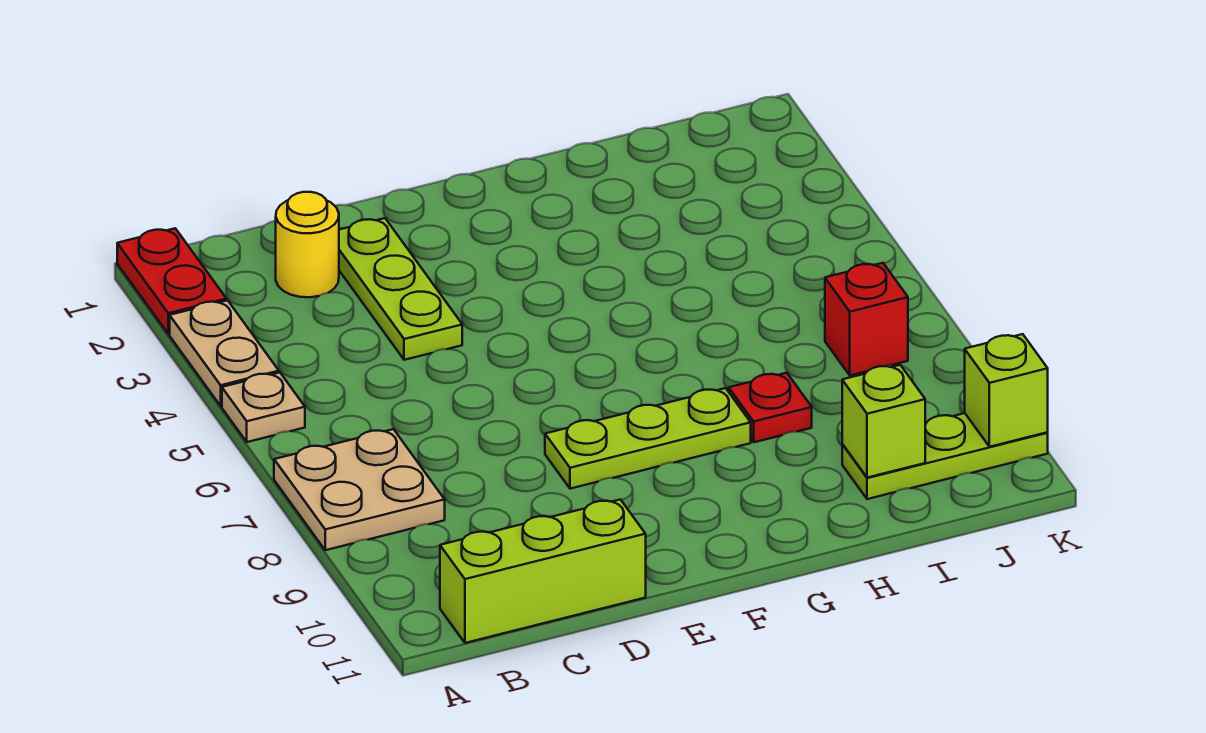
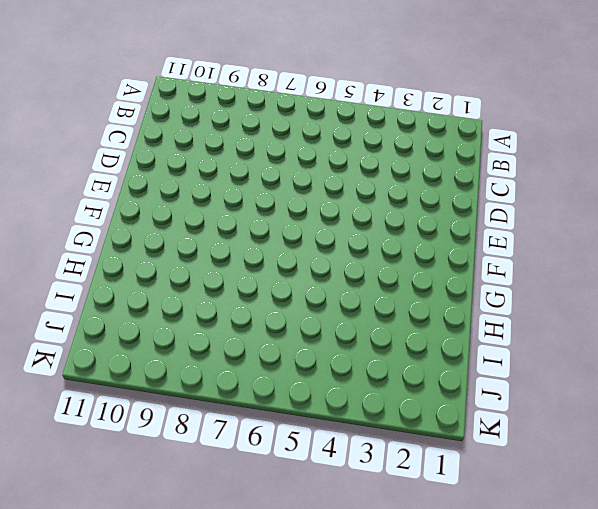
none -> red plate A1:A2 level 1
none -> tan plate A3:A4 level 1
none -> tan plate A5 level 1

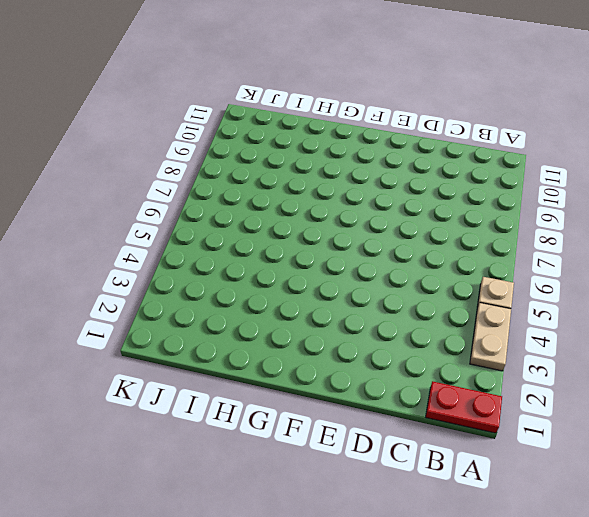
red plate A1:B1 level 1 -> red plate A1:A2 level 1
none -> tan plate A7:B8 level 1
none -> lime brick B11:D11 level 1
none -> yellow round brick C2 level 1

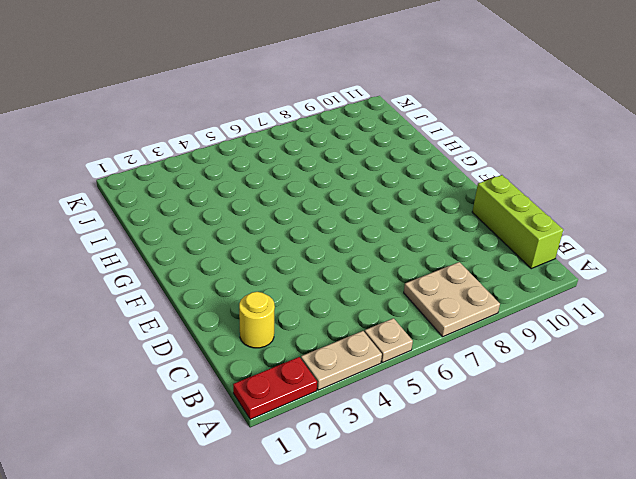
none -> lime plate D2:D4 level 1
none -> lime plate E8:G8 level 1
none -> red plate H8 level 1

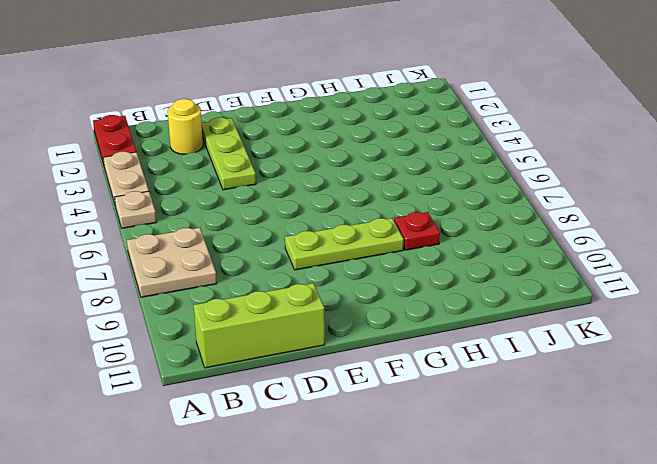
none -> lime plate I10:K10 level 1
none -> red brick J7 level 1
none -> lime brick I10 level 2

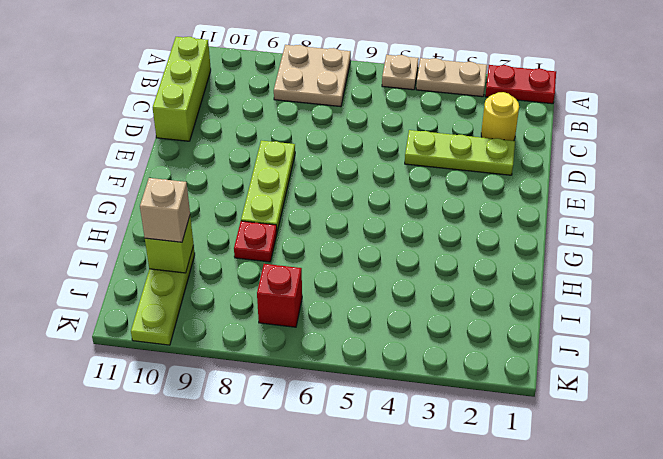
tan brick I10 level 3 -> none
none -> lime brick K10 level 2

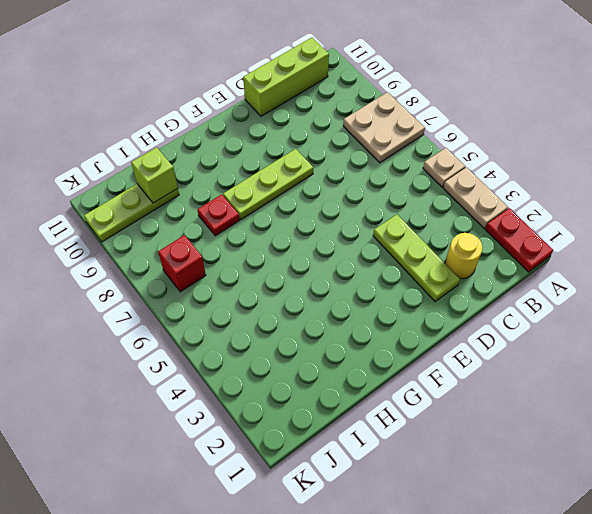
none -> lime brick K10 level 2

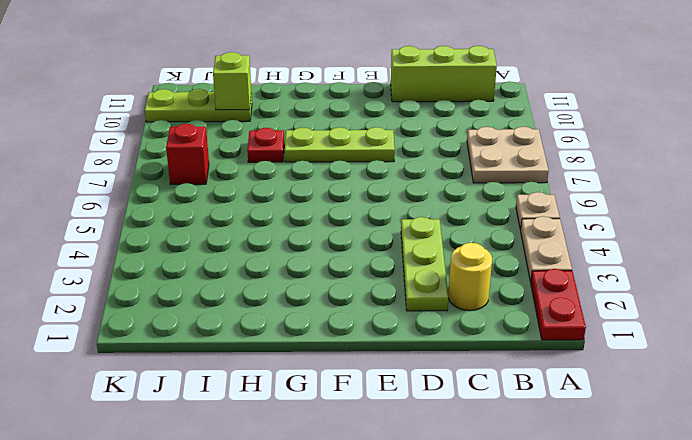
none -> lime brick K10 level 2

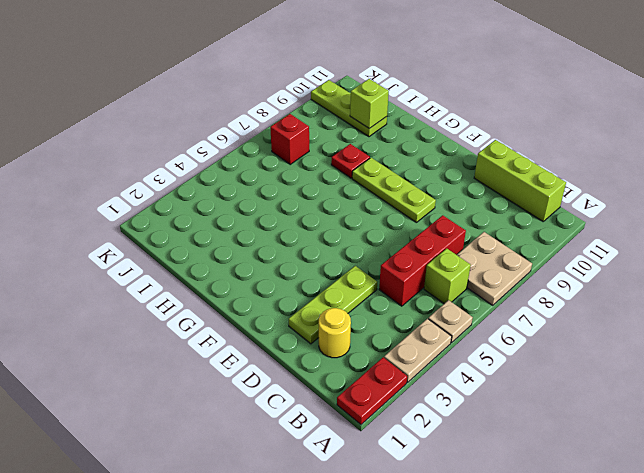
lime brick B6 level 1 -> lime brick K10 level 2
red brick C5:C7 level 1 -> none

